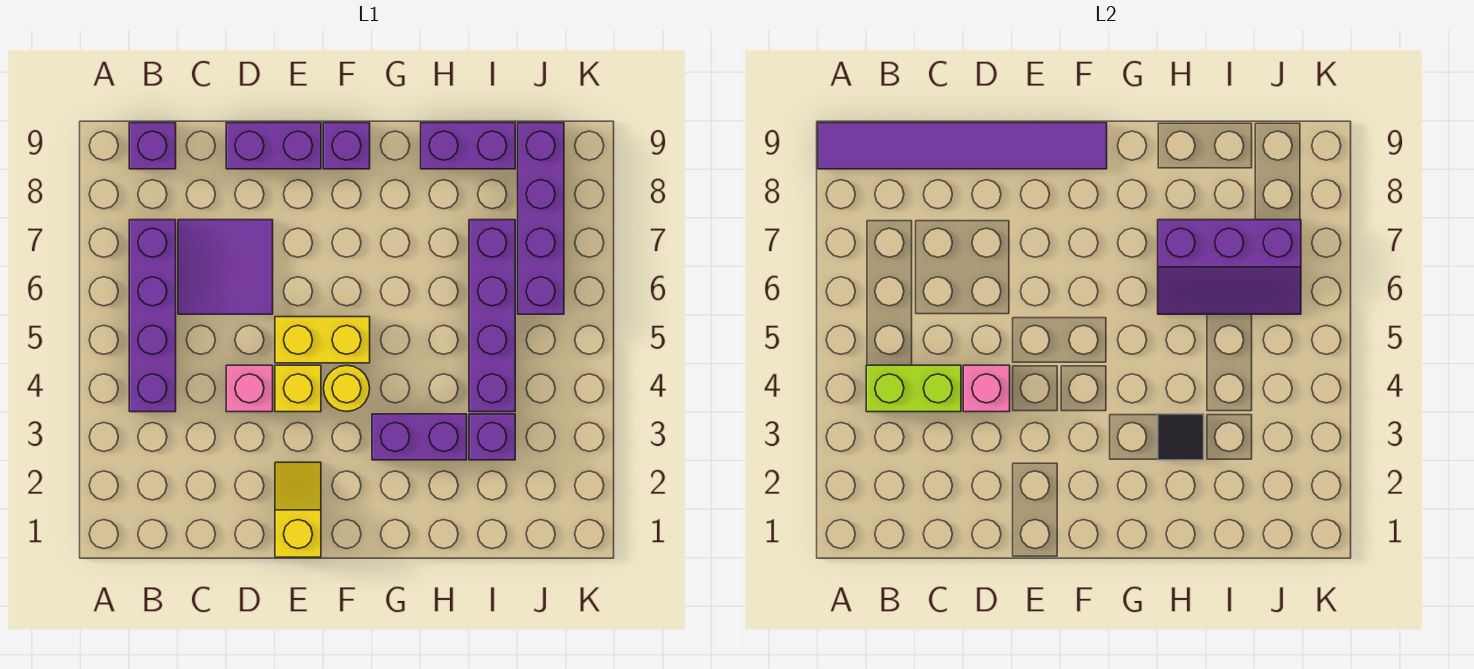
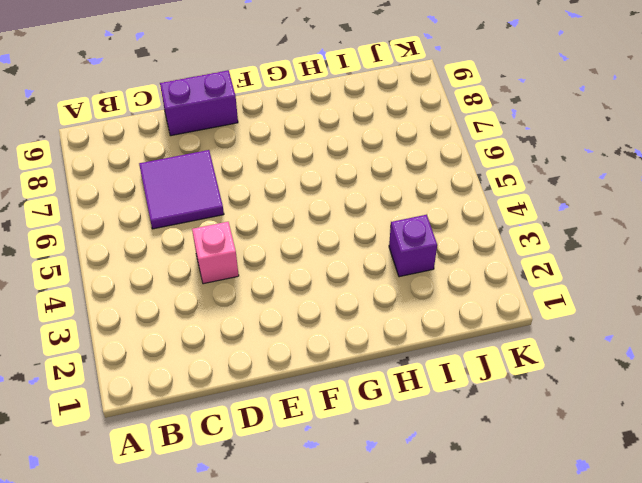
none -> purple brick B4:B7 level 1
none -> purple brick B9 level 1
none -> yellow slope E1:E2 level 1 top 1

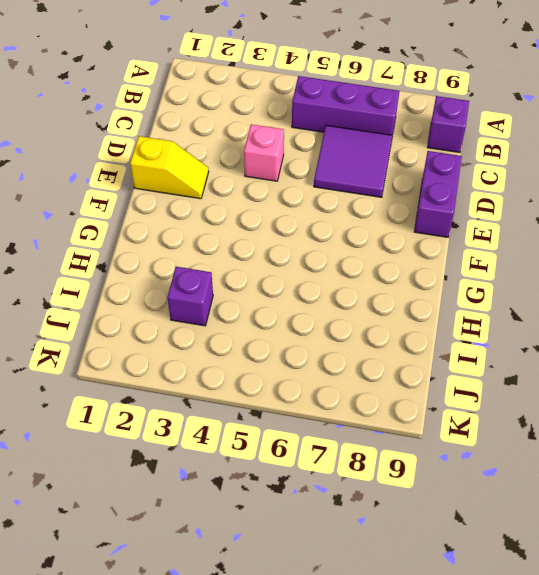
purple brick B5:B7 level 1 -> purple brick B4:B7 level 1
none -> yellow brick E4 level 1
none -> yellow brick E5:F5 level 1
none -> yellow round brick F4 level 1

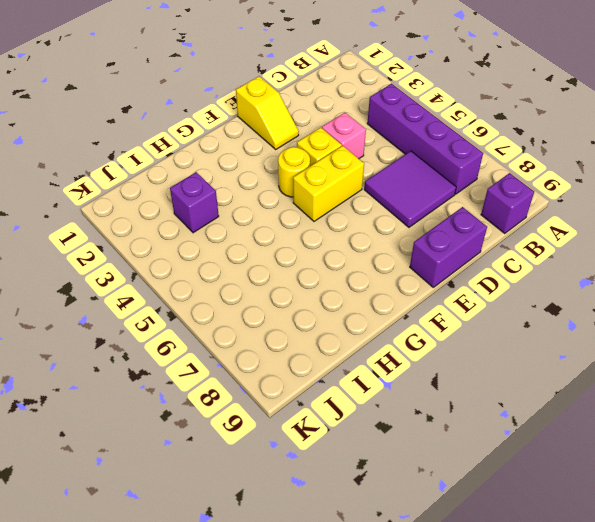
none -> purple brick F9 level 1
none -> purple brick G3:H3 level 1
none -> purple brick H9:I9 level 1

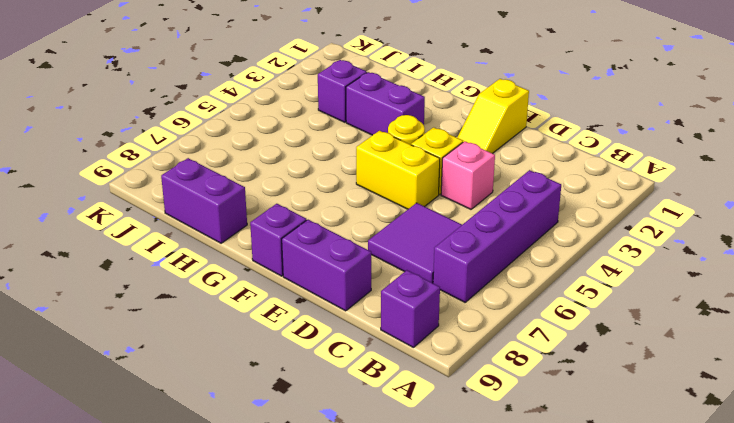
none -> purple brick I4:I7 level 1
none -> purple brick J6:J9 level 1
none -> purple tile A9:F9 level 2

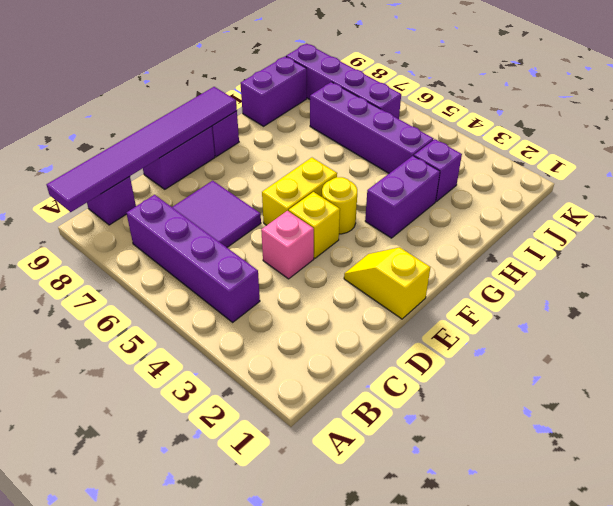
none -> lime brick B4:C4 level 2
none -> pink brick D4 level 2
none -> black tile H3 level 2

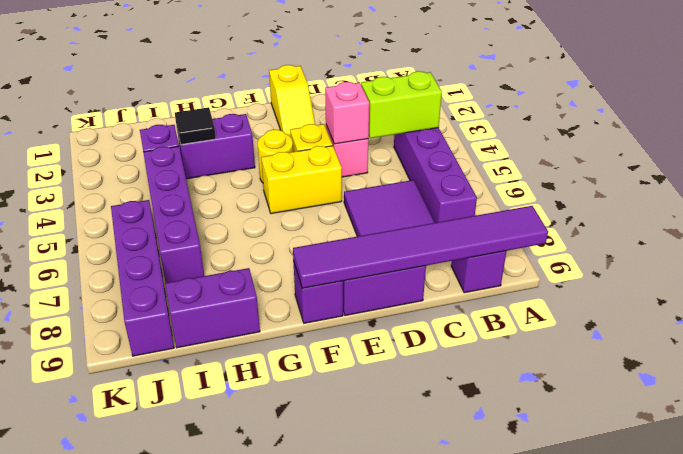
none -> purple slope H6:J7 level 2 top 7

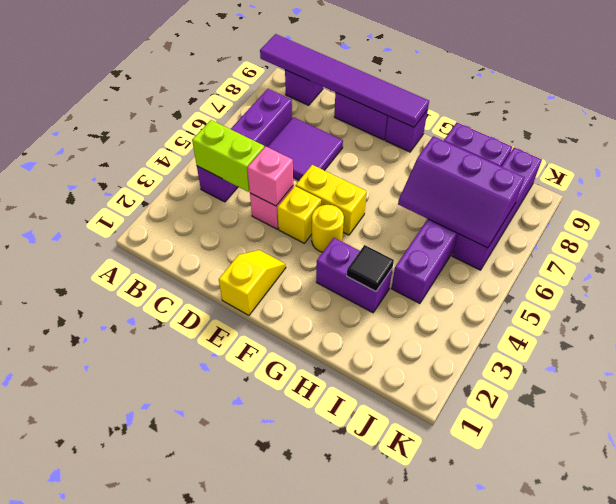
none -> purple brick I3 level 1

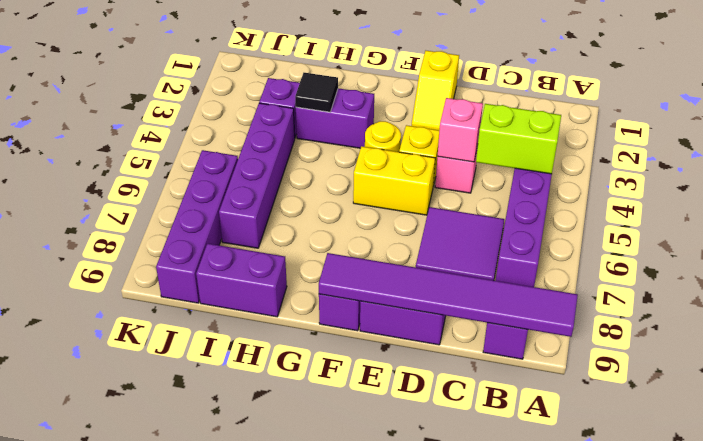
none -> purple slope H6:J7 level 2 top 7

